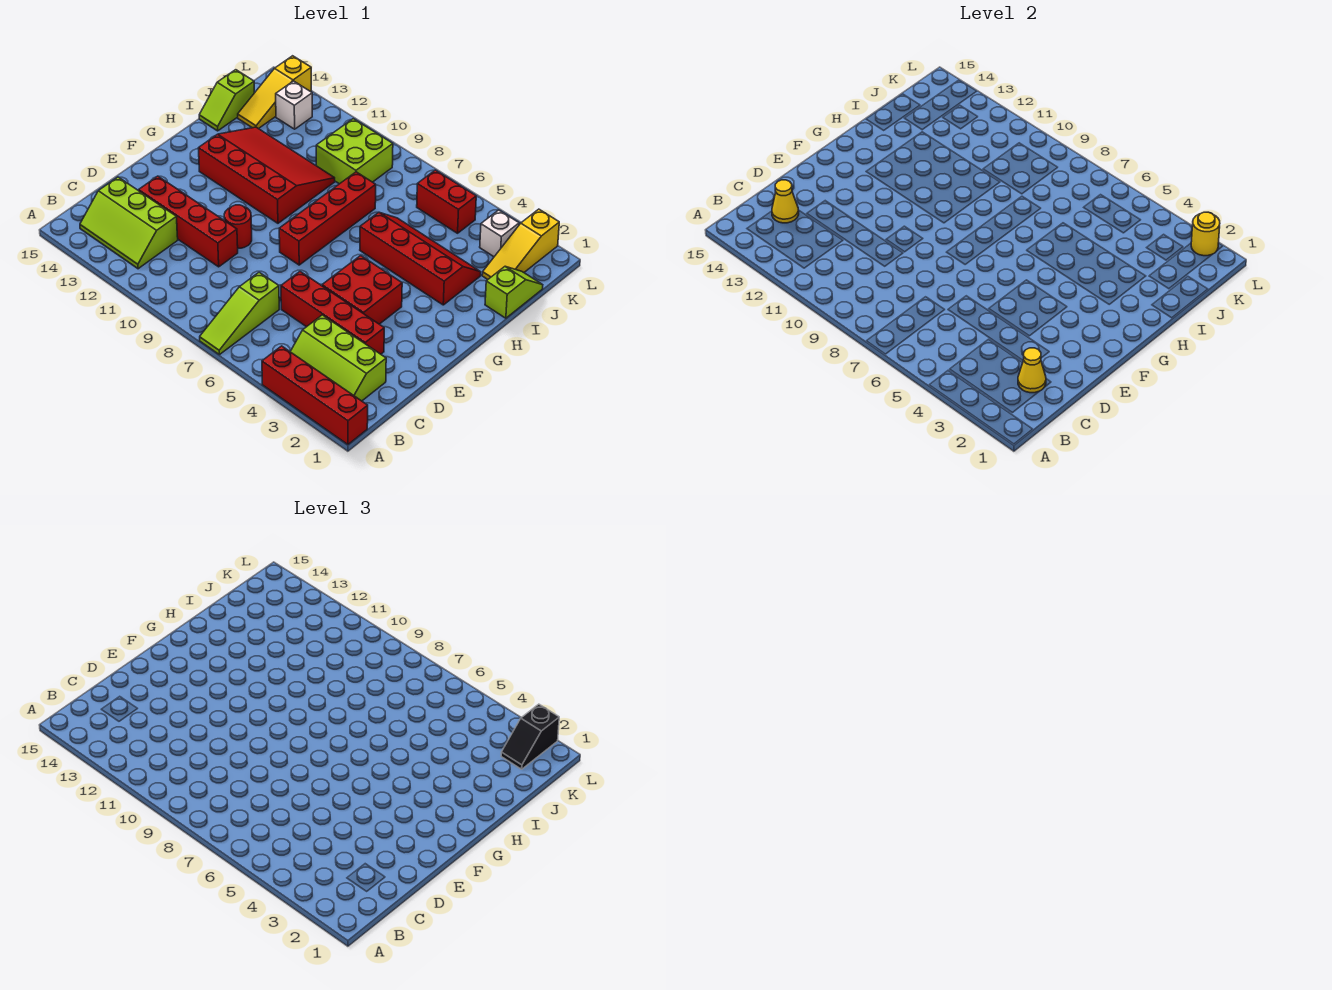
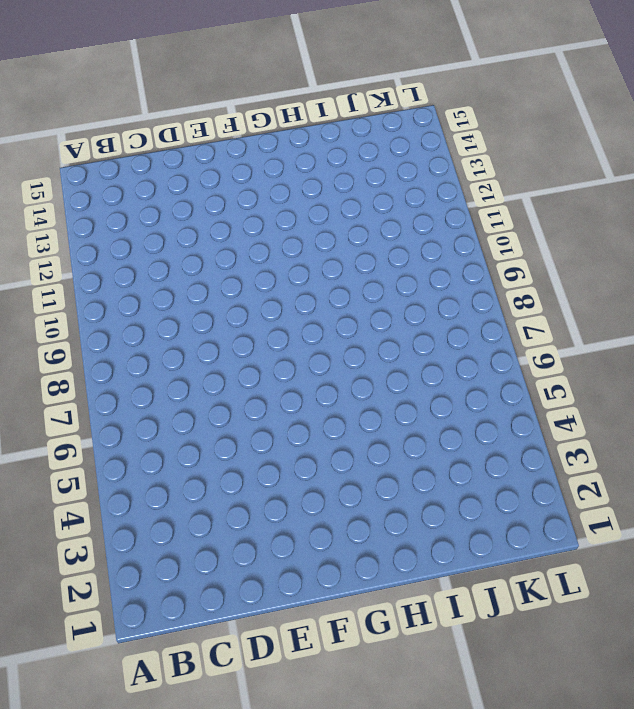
none -> red brick A1:A4 level 1
none -> lime slope A7:C7 level 1 top C
none -> lime slope B2:C4 level 1 top C

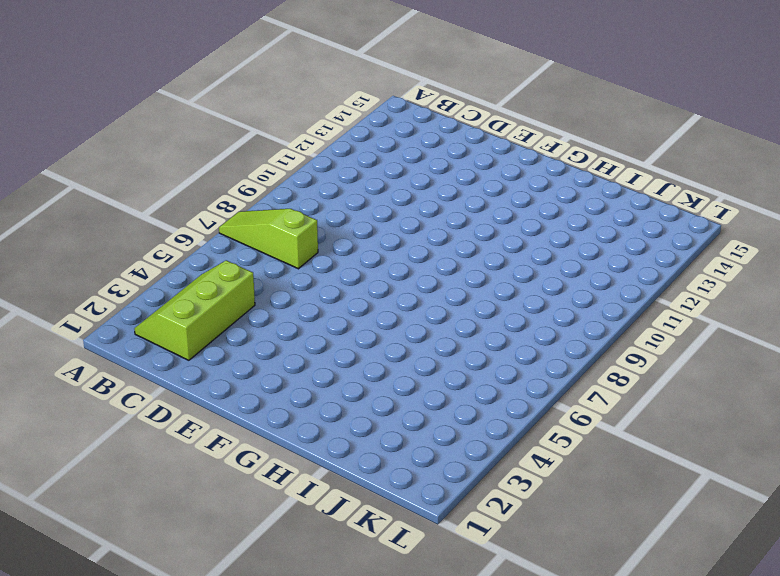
none -> red brick A1:A4 level 1
none -> lime slope B12:C14 level 1 top C
none -> red brick D3:D6 level 1

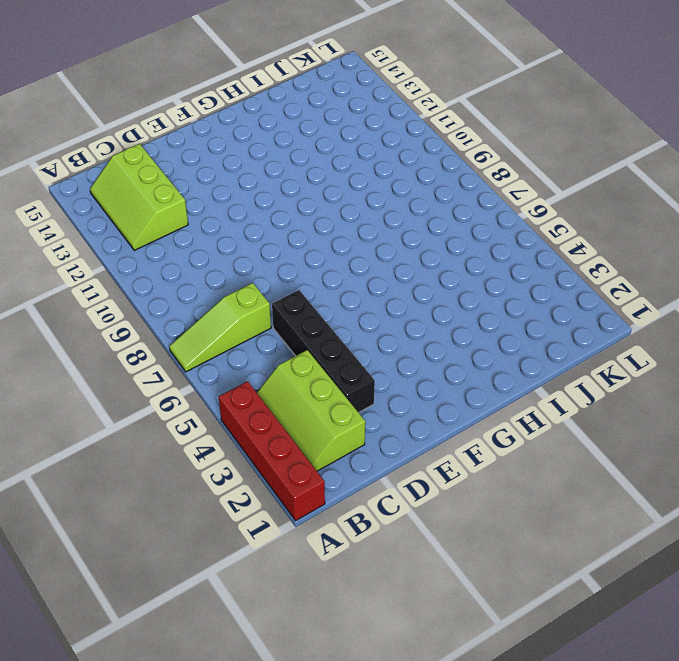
black brick D3:D6 level 1 -> red brick D3:D6 level 1
none -> red brick D10:D13 level 1
none -> red brick E4:F5 level 1
none -> red round brick E10 level 1

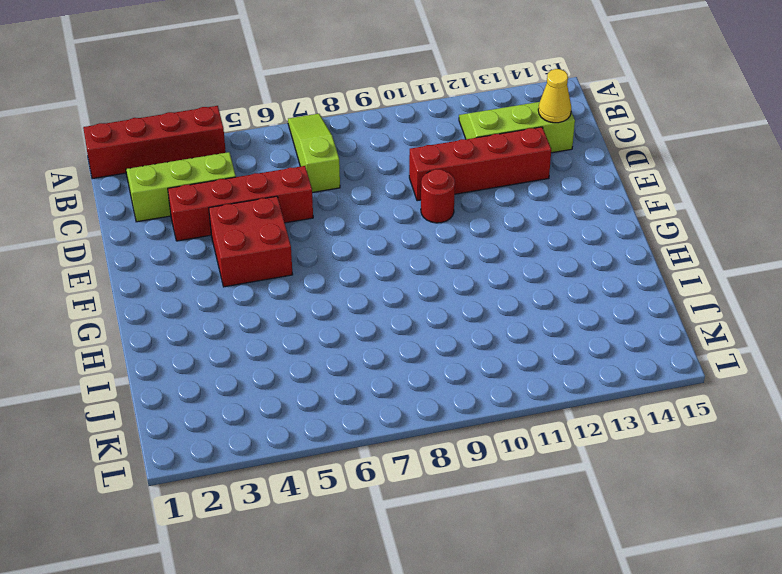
none -> red brick F8:I8 level 1
none -> red slope G10:I13 level 1 top G
none -> red slope H3:I6 level 1 top H

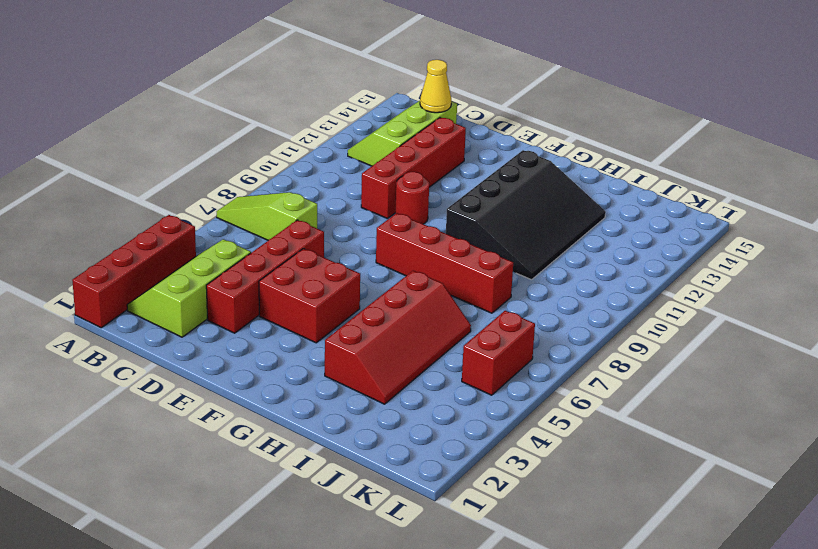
black slope G10:I13 level 1 top G -> red slope G10:I13 level 1 top G
none -> lime slope I1:J1 level 1 top I
none -> lime slope I15:J15 level 1 top J
none -> yellow slope J2:L2 level 1 top L

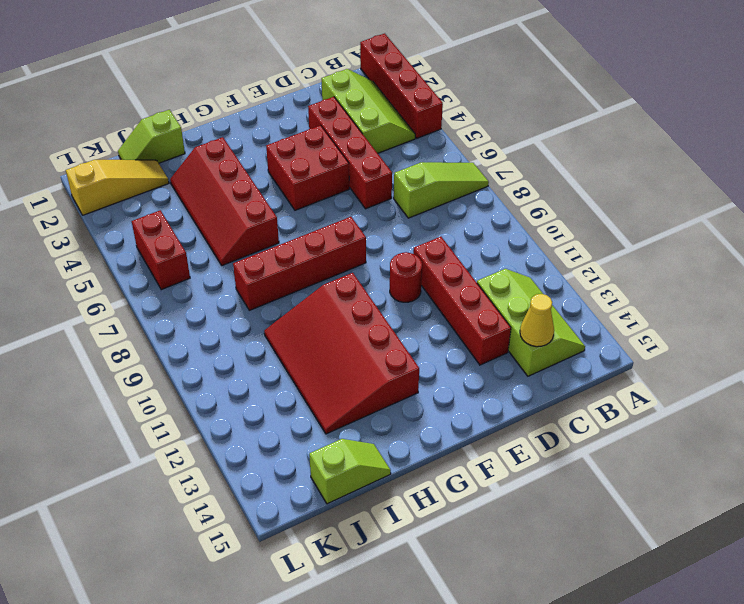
none -> lime brick J9:K10 level 1
none -> yellow slope J14:L14 level 1 top L
none -> white brick K3 level 1

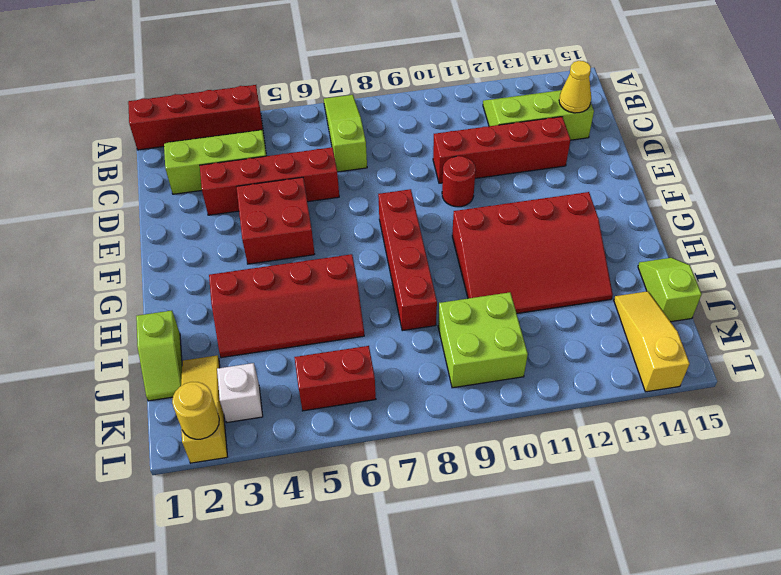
none -> white brick K13 level 1
none -> yellow cone C2 level 2
none -> black slope K2:L2 level 3 top L

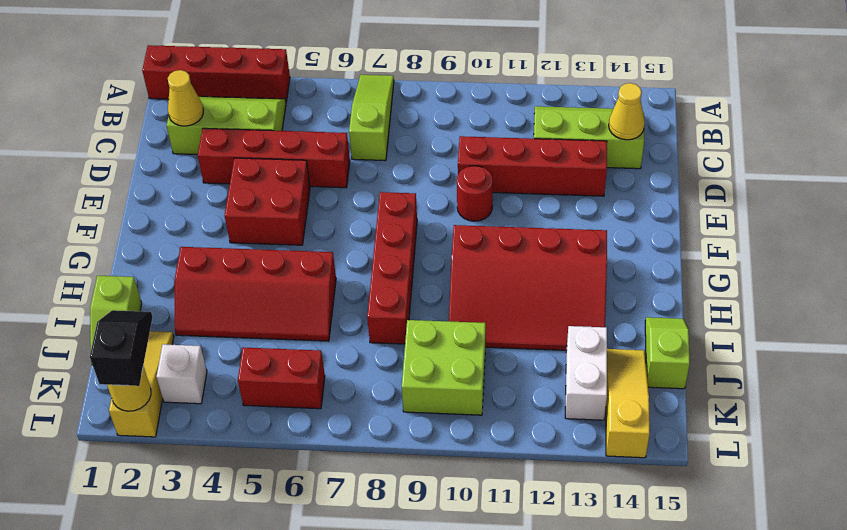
white brick J13:K13 level 1 -> white brick K13 level 1

